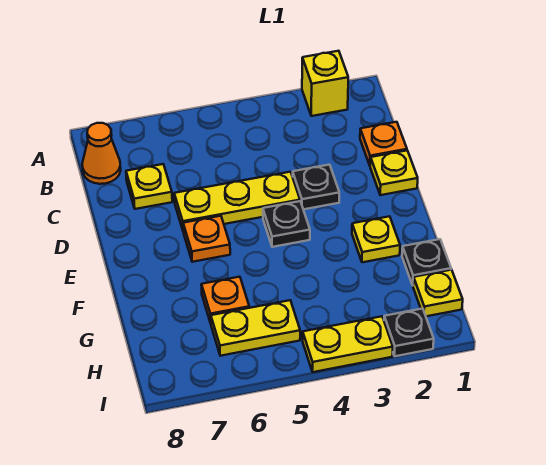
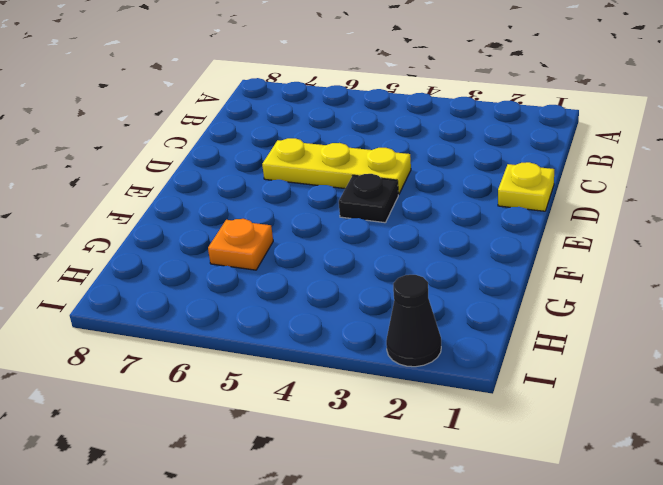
black cone I2 level 1 -> black plate I2 level 1
none -> yellow brick A2 level 1
none -> orange cone B8 level 1
none -> orange plate C1 level 1

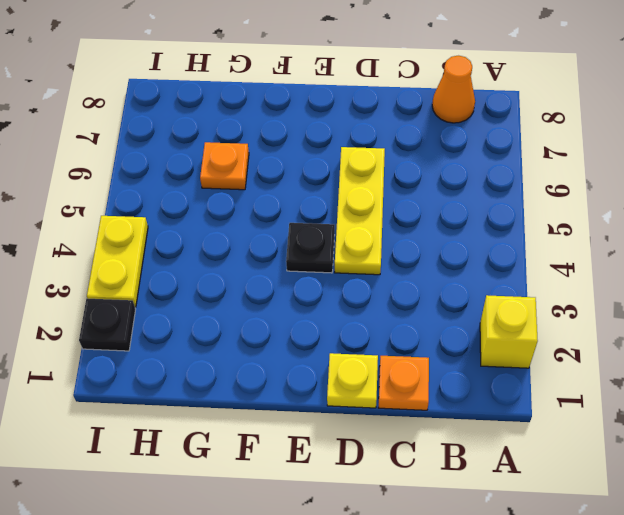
none -> yellow plate C7 level 1
none -> black plate D3 level 1
none -> orange plate E6 level 1

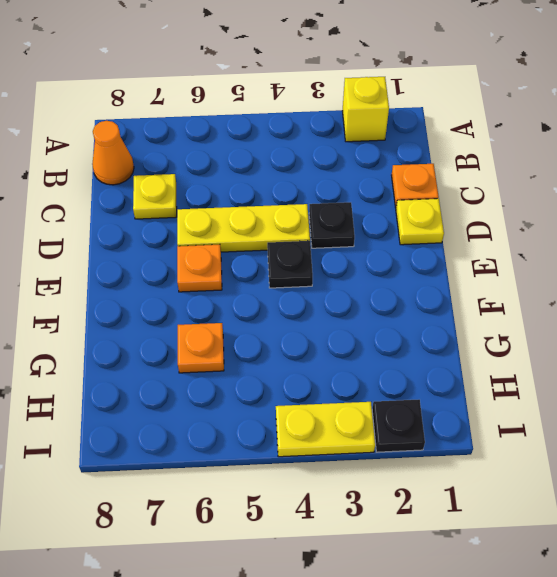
none -> yellow plate F2 level 1
none -> black plate G1 level 1
none -> yellow plate H1 level 1

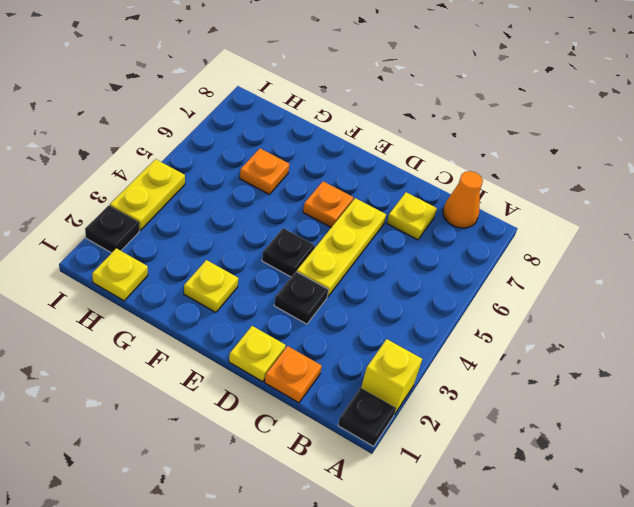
black plate A1 level 1 -> black plate G1 level 1
none -> yellow plate H5:H6 level 1

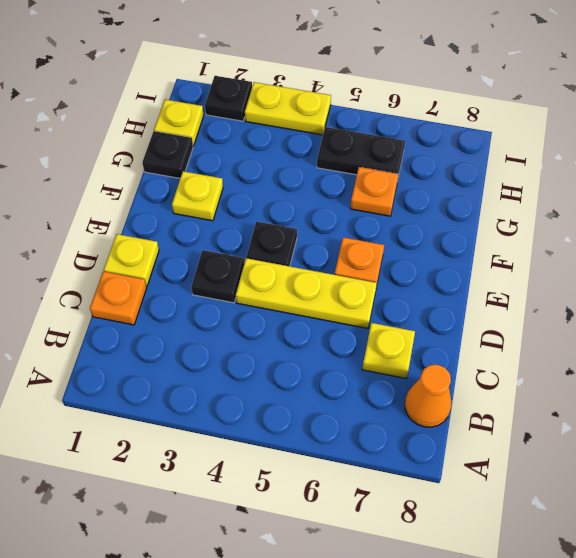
black plate H5:H6 level 1 -> yellow plate H5:H6 level 1
none -> yellow brick A2 level 1

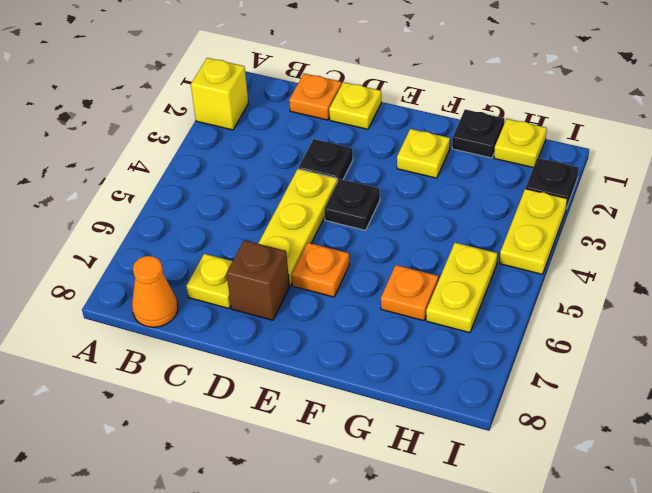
brown brick D7 level 1 -> none

